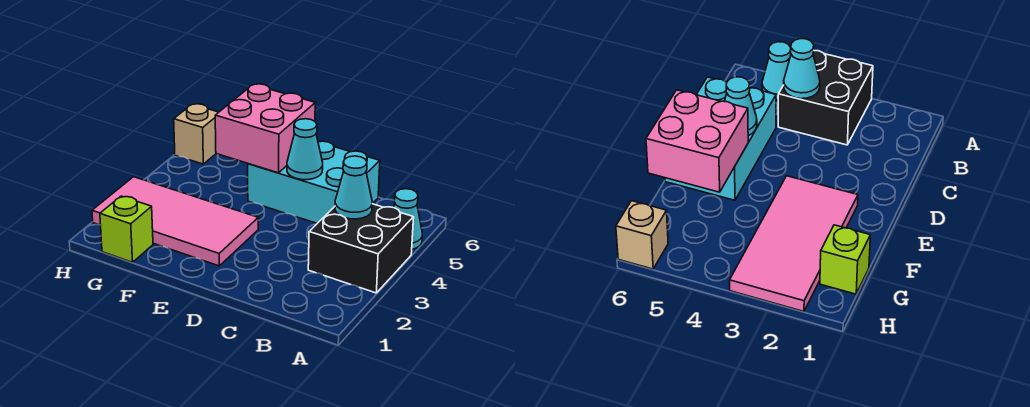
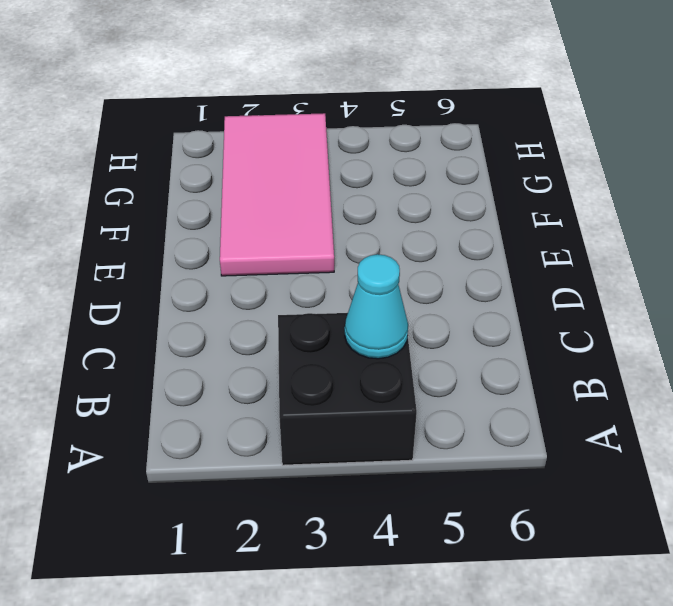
none -> cyan cone A5 level 1
none -> cyan brick C5:E6 level 1

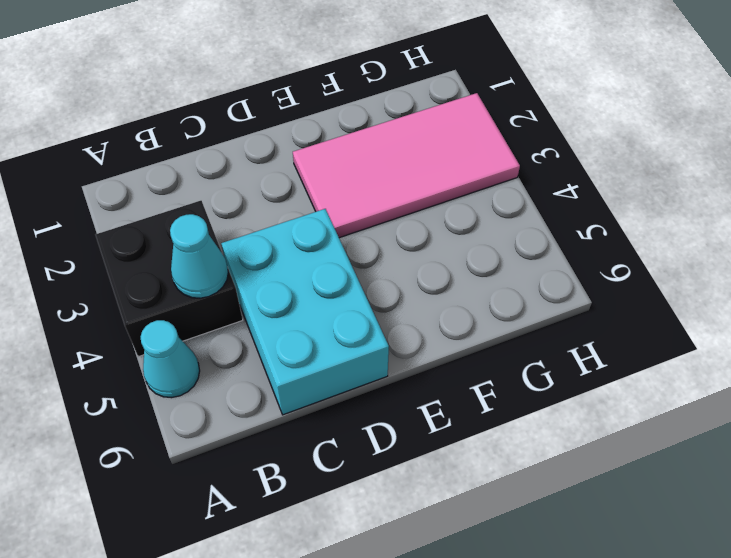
cyan brick C4:D6 level 1 -> cyan brick C5:E6 level 1
none -> lime brick G1 level 1
none -> tan brick H6 level 1

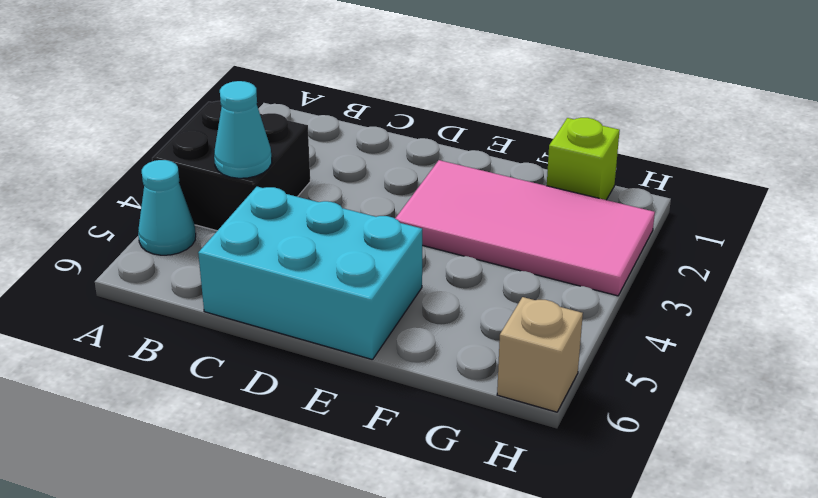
none -> cyan cone D5 level 2
none -> pink brick E5:F6 level 2

